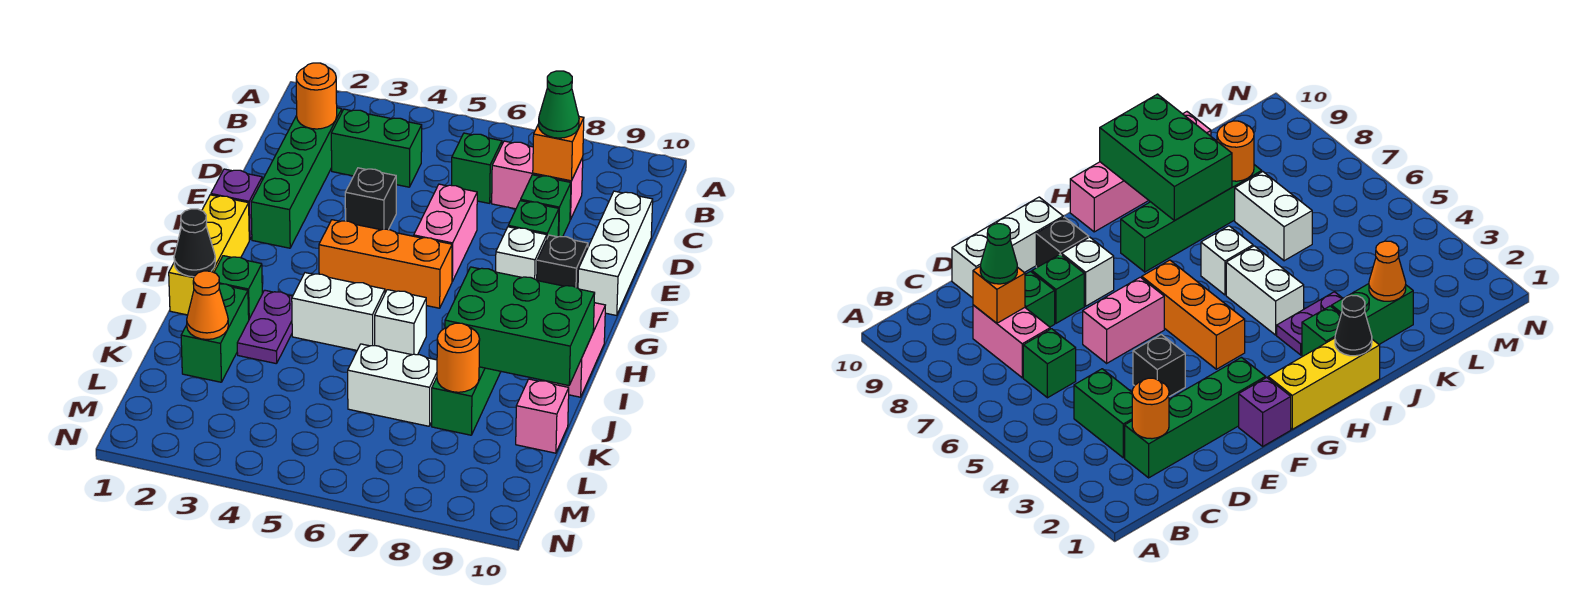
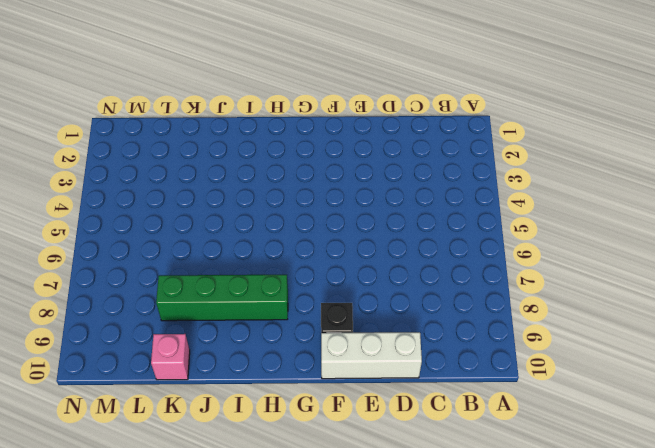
none -> green brick C2:F2 level 1
none -> green brick C3:C4 level 1
none -> green brick C6 level 1
none -> pink brick C7:C8 level 1

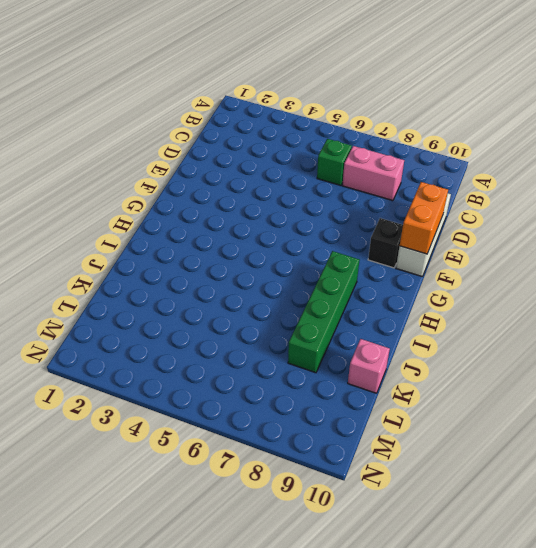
orange brick E10:F10 level 2 -> none
none -> green brick C2:F2 level 1
none -> green brick C3:C4 level 1
none -> green brick D8 level 1
none -> black brick E4 level 1

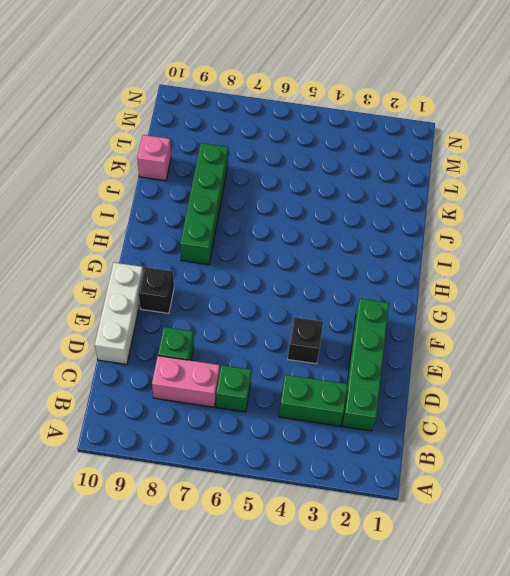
none -> pink brick E6:F6 level 1
none -> green brick E8 level 1
none -> purple brick F1 level 1
none -> white brick F8 level 1

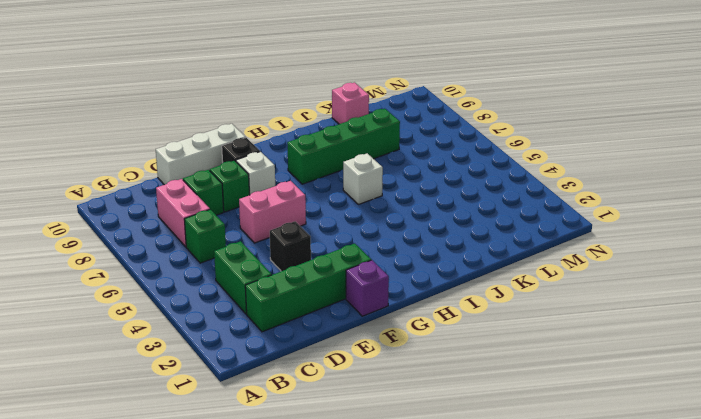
none -> yellow brick G1:I1 level 1
none -> orange brick G4:G6 level 1
none -> pink brick H10:I10 level 1
none -> green brick I2 level 1

